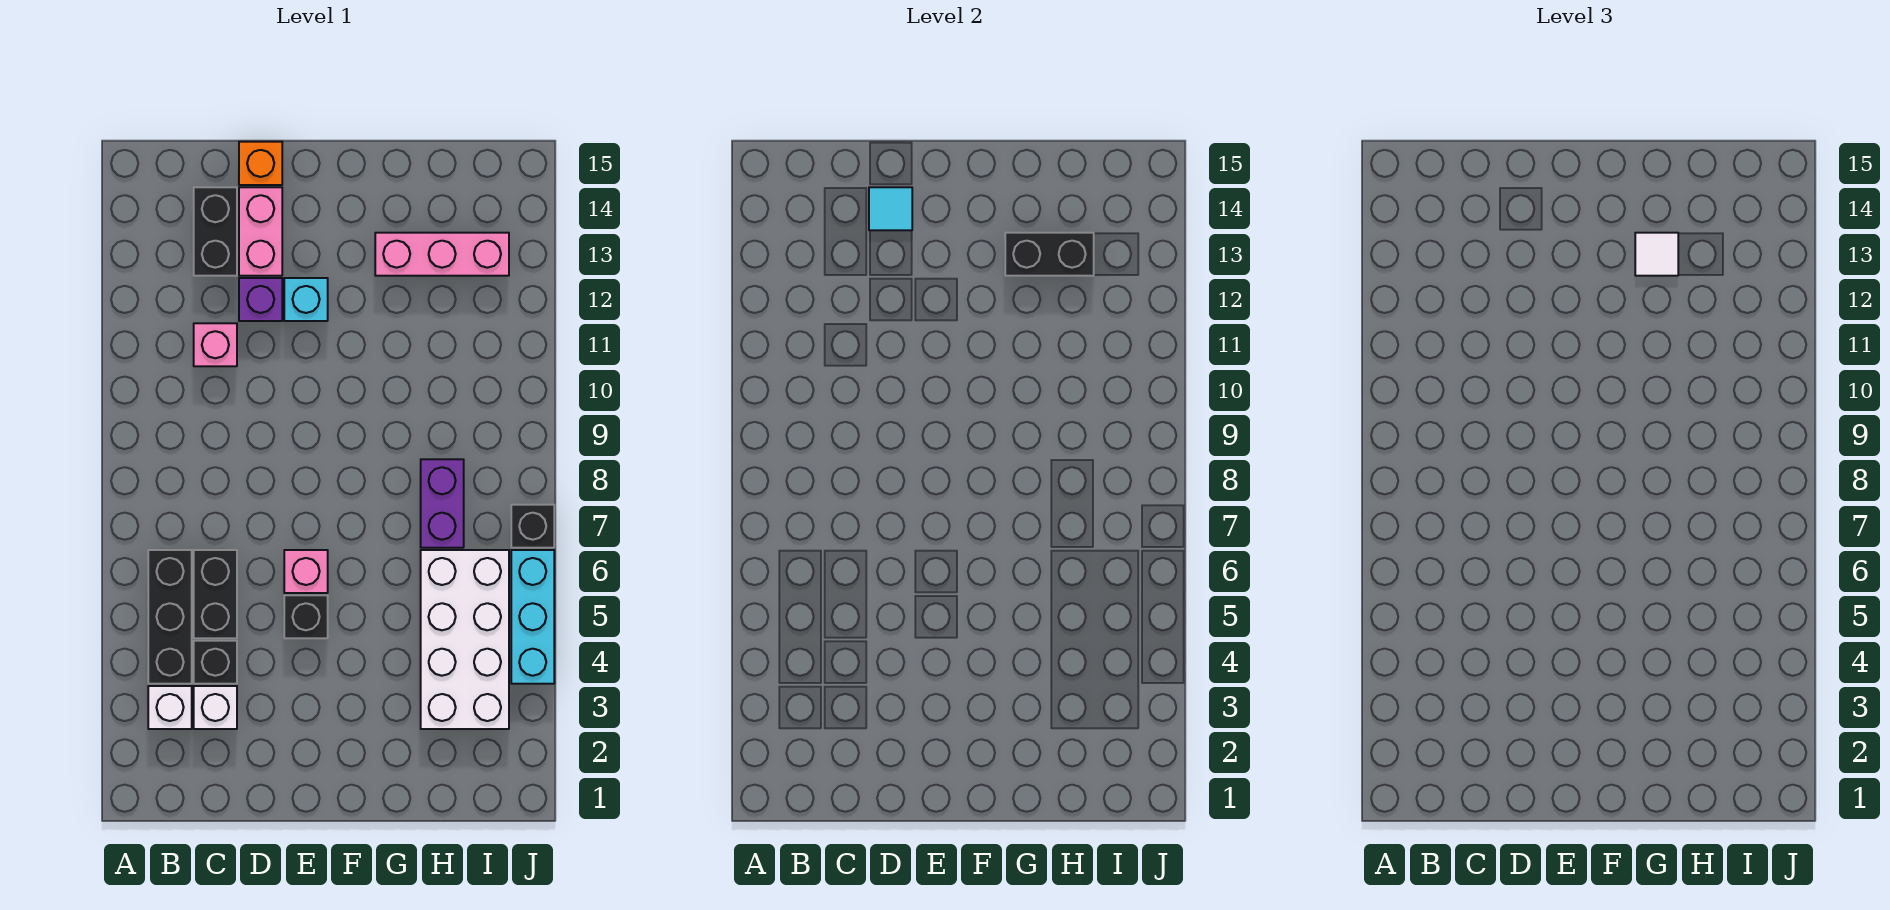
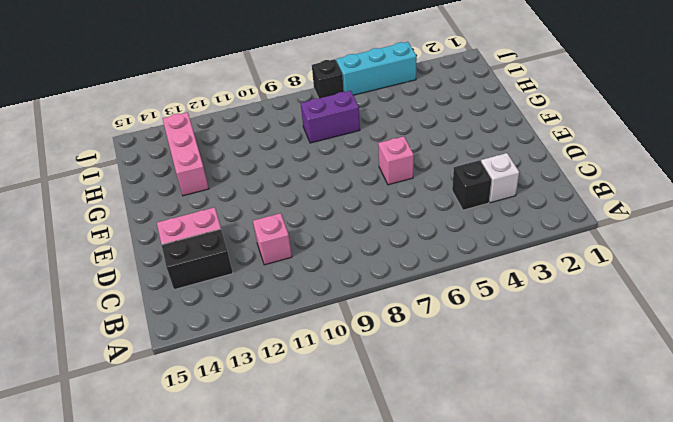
none -> white brick B3 level 1
none -> black brick B4:B6 level 1
none -> black brick C5:C6 level 1

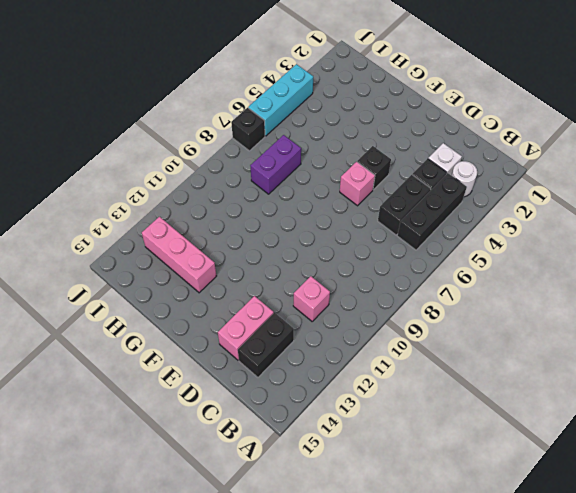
white round brick B3 level 1 -> white brick B3 level 1
none -> purple brick D12 level 1
none -> orange brick D15 level 1
none -> cyan brick E12 level 1

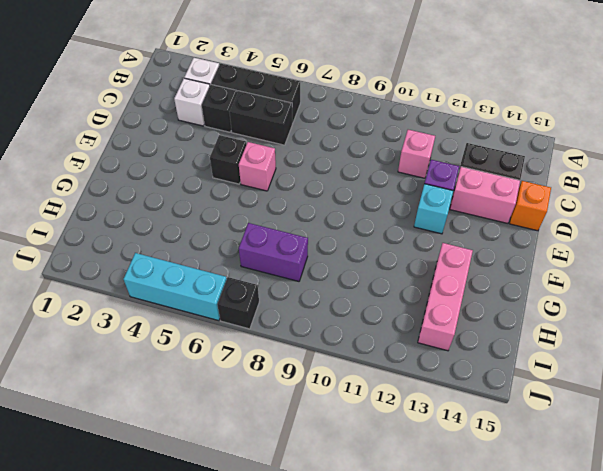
none -> white brick H3:I6 level 1
none -> cyan tile D14 level 2
none -> black brick G13:H13 level 2

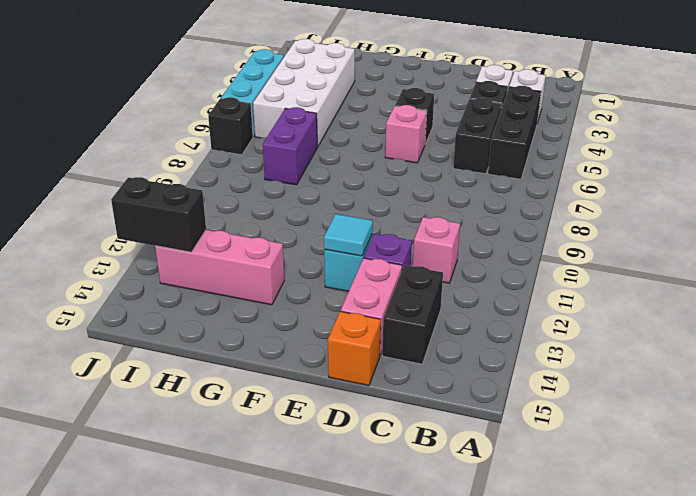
cyan tile E12 level 2 -> cyan tile D14 level 2
black brick I13:J13 level 2 -> black brick G13:H13 level 2
none -> white tile G13 level 3

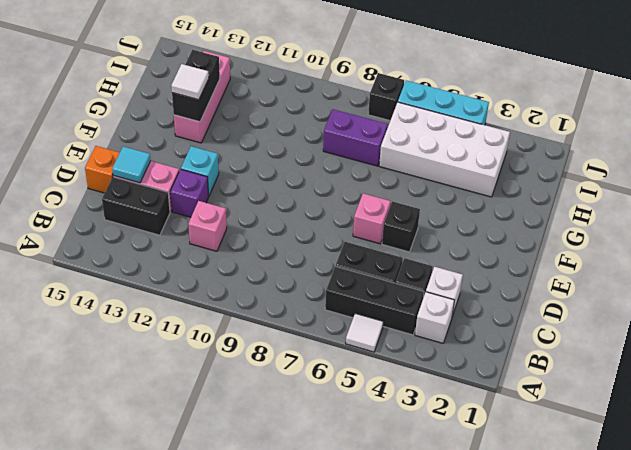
white tile A5 level 1 -> none

